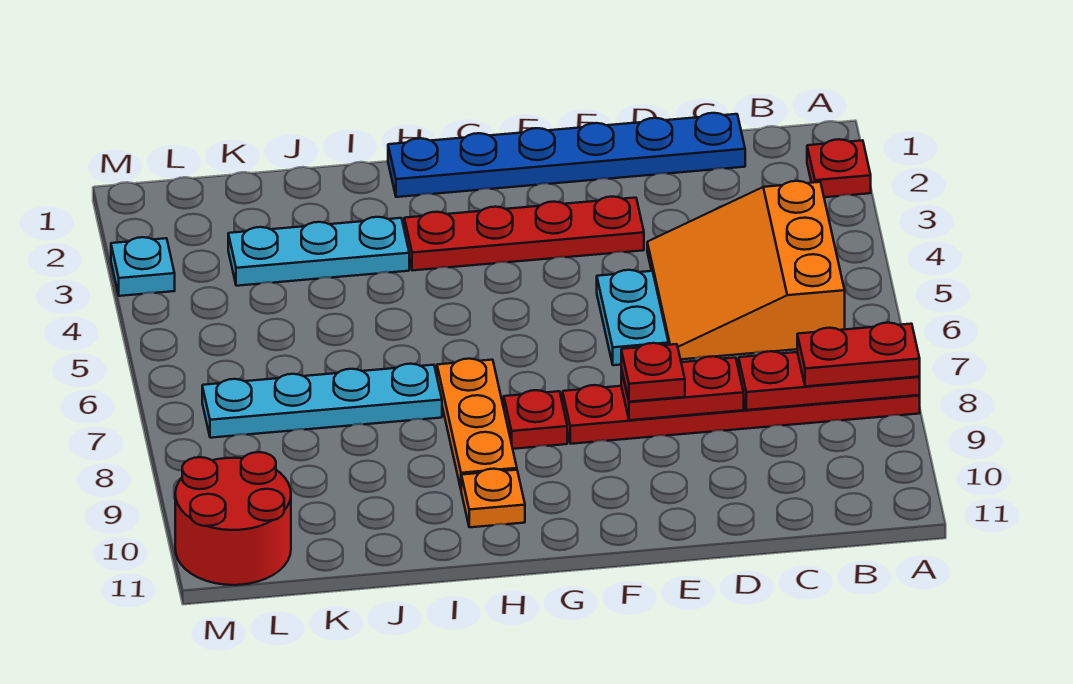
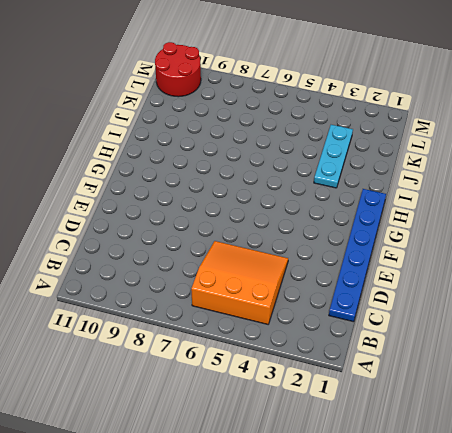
none -> red plate A2 level 1
none -> red plate A8:F8 level 1
none -> red plate E3:H3 level 1

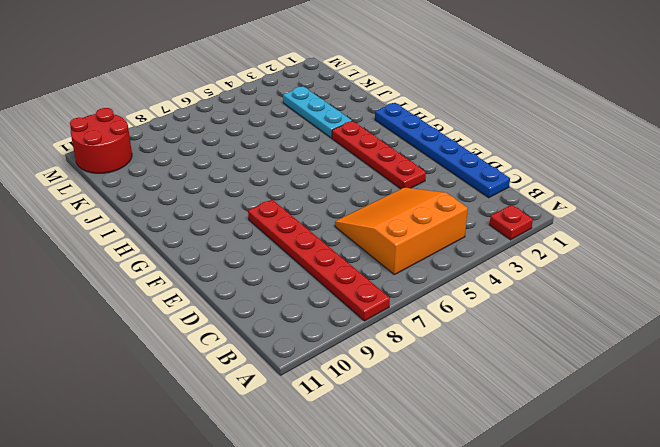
none -> cyan plate E5:E6 level 1
none -> red plate G8 level 1
none -> orange plate H7:H9 level 1

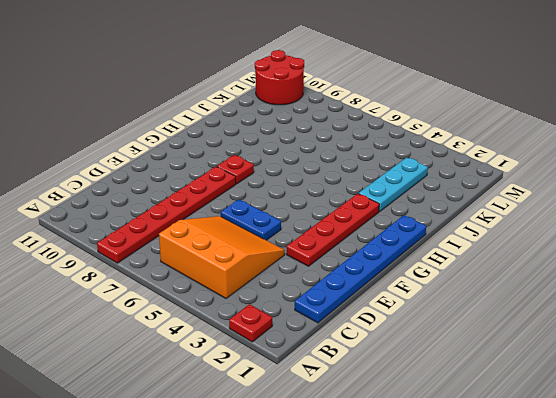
blue plate E5:E6 level 1 -> cyan plate E5:E6 level 1
none -> orange plate H7:H9 level 1
none -> orange plate H10 level 1
none -> cyan plate I7:L7 level 1

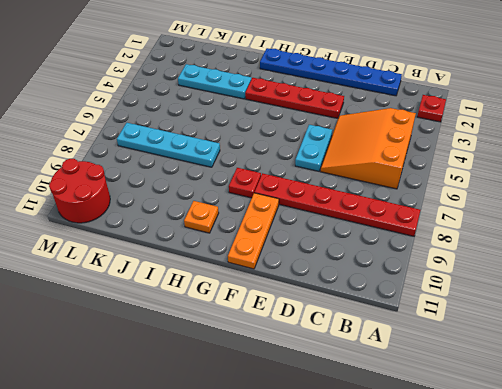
orange plate F9:F11 level 1 -> orange plate H7:H9 level 1
none -> cyan plate M3 level 1
none -> red plate A8:C8 level 2
none -> red plate D8:E8 level 2

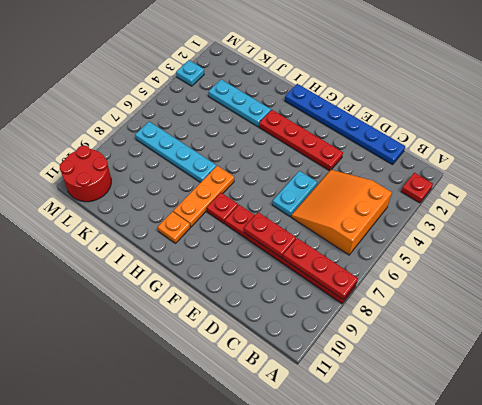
none -> red plate A8:B8 level 3
none -> red plate E8 level 3

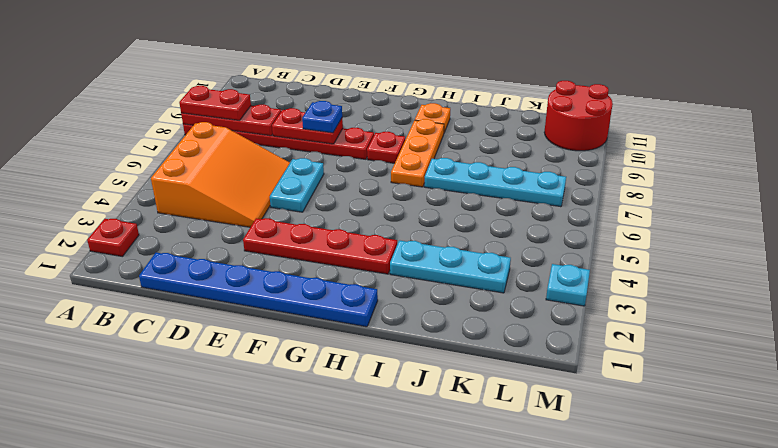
blue plate E8 level 3 -> red plate E8 level 3

